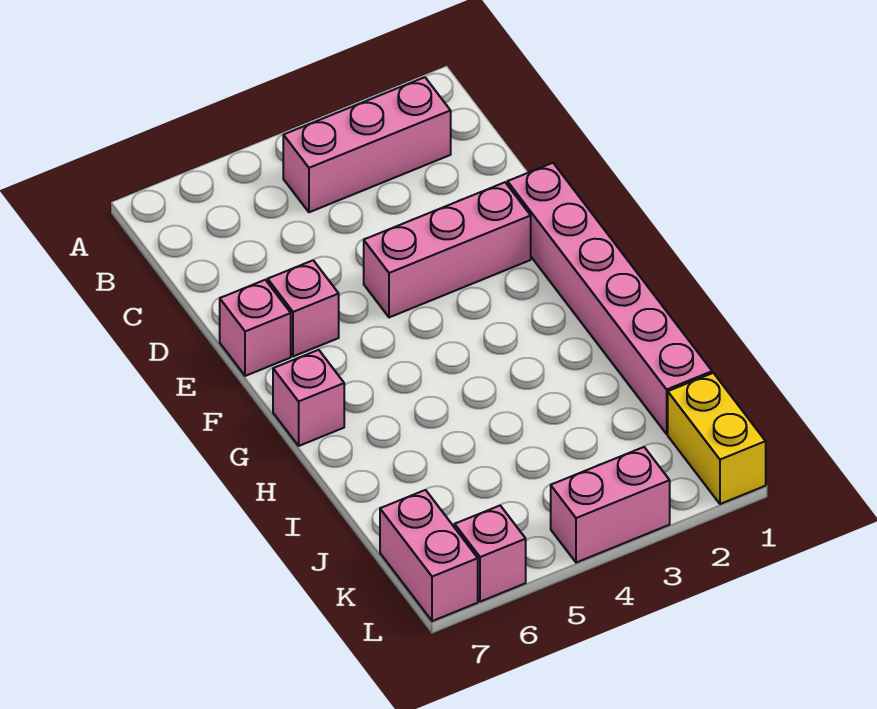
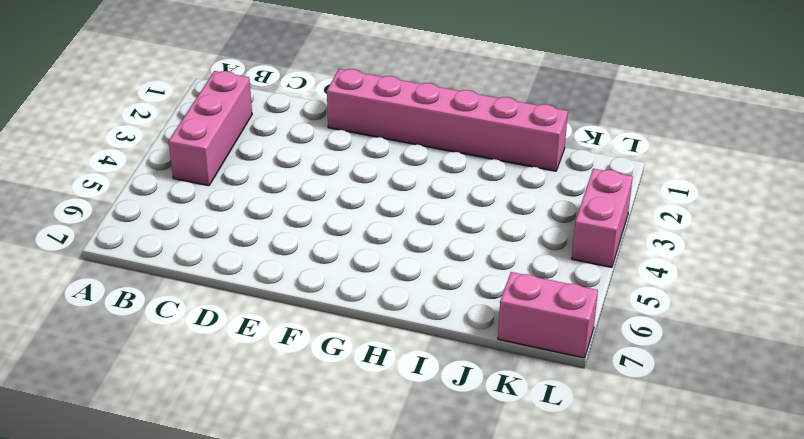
none -> pink brick E2:E4 level 1
none -> pink brick E6 level 1

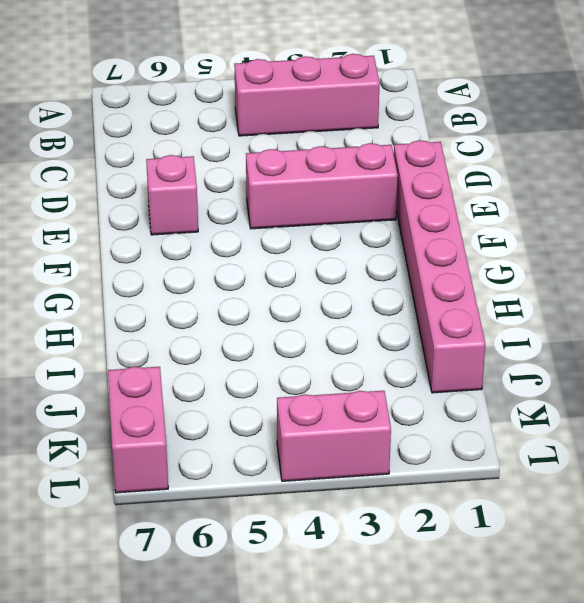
none -> pink brick E7 level 1
none -> pink brick G7 level 1

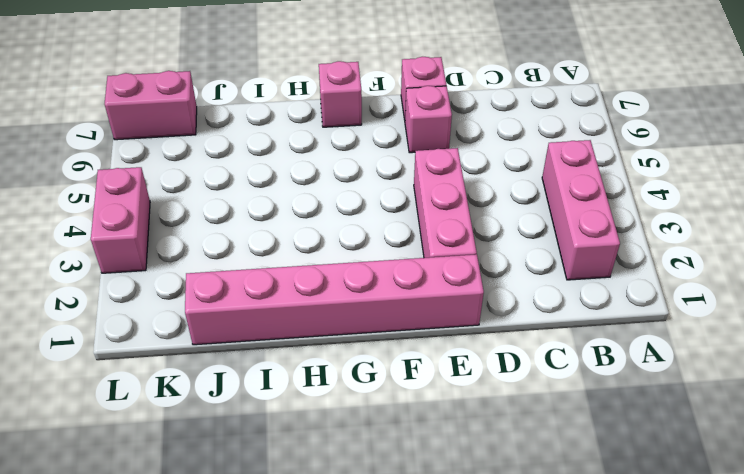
none -> yellow brick K1:L1 level 1
none -> pink brick L6 level 1

